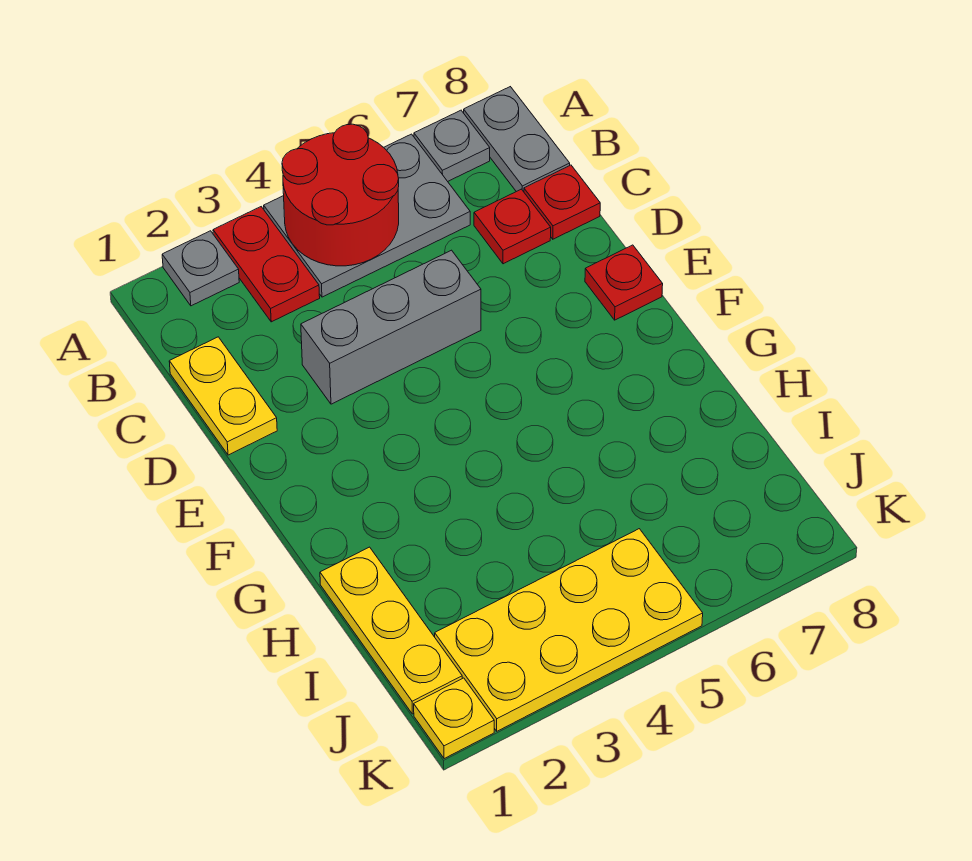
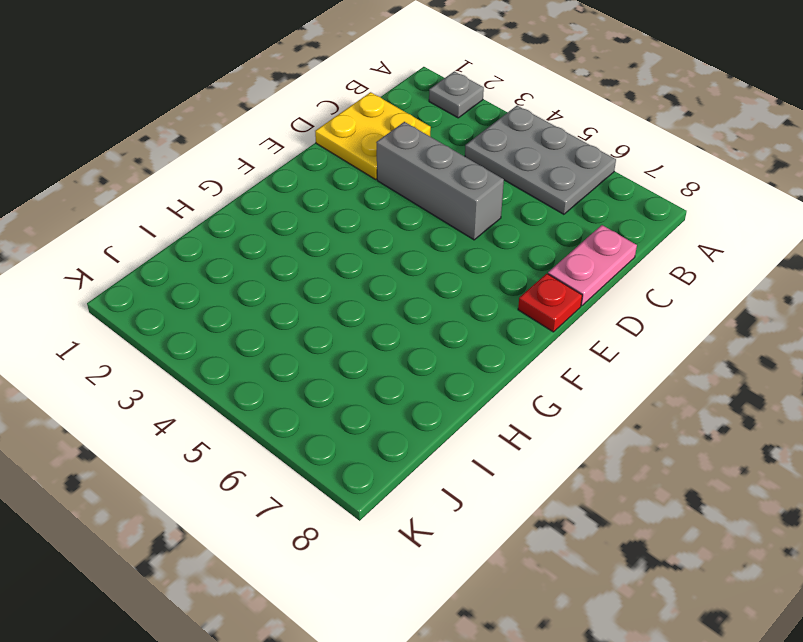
yellow plate C1:D2 level 1 -> yellow plate C1:D1 level 1
pink plate C8:D8 level 1 -> red plate C8 level 1
none -> red plate A3:B3 level 1
none -> grey plate A7 level 1
none -> grey plate A8:B8 level 1

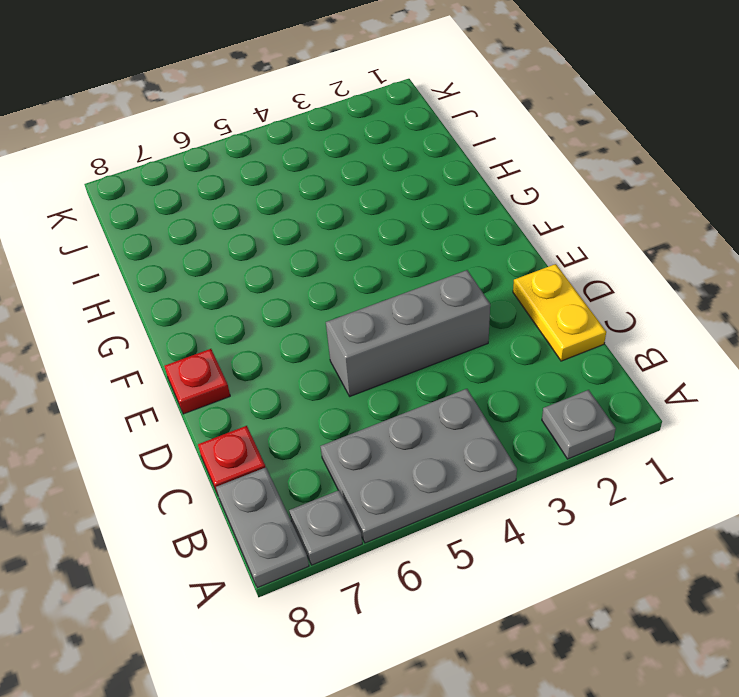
none -> red plate A3:B3 level 1
none -> red plate C7 level 1
none -> yellow plate H1:J1 level 1

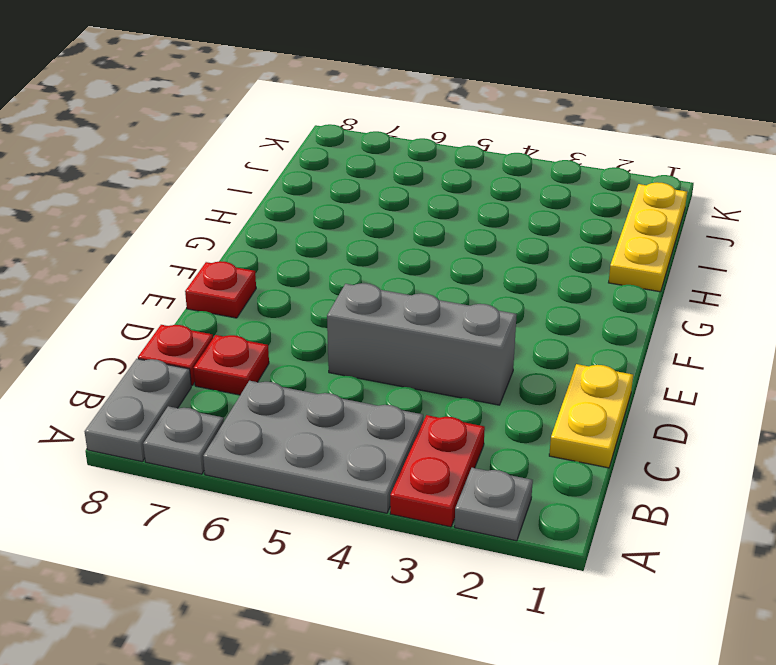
none -> yellow plate J2:K5 level 1
none -> yellow plate K1 level 1
none -> red round brick A4:B5 level 2

